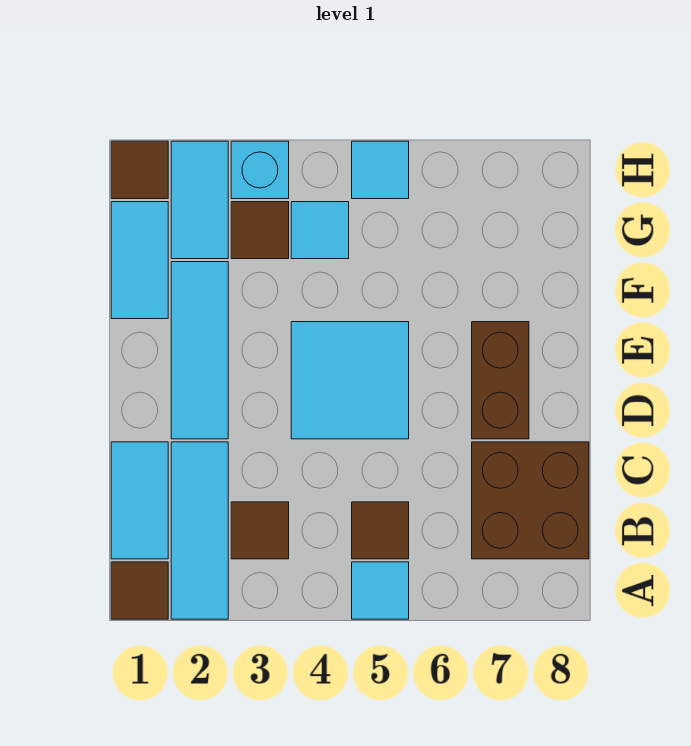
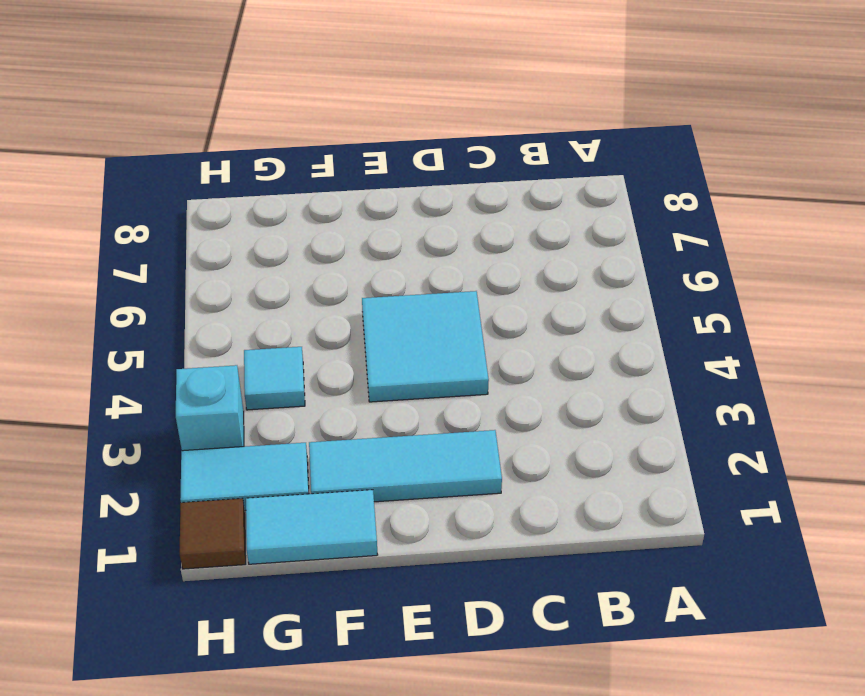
none -> brown tile A1 level 1
none -> cyan tile A2:C2 level 1
none -> cyan tile A5 level 1

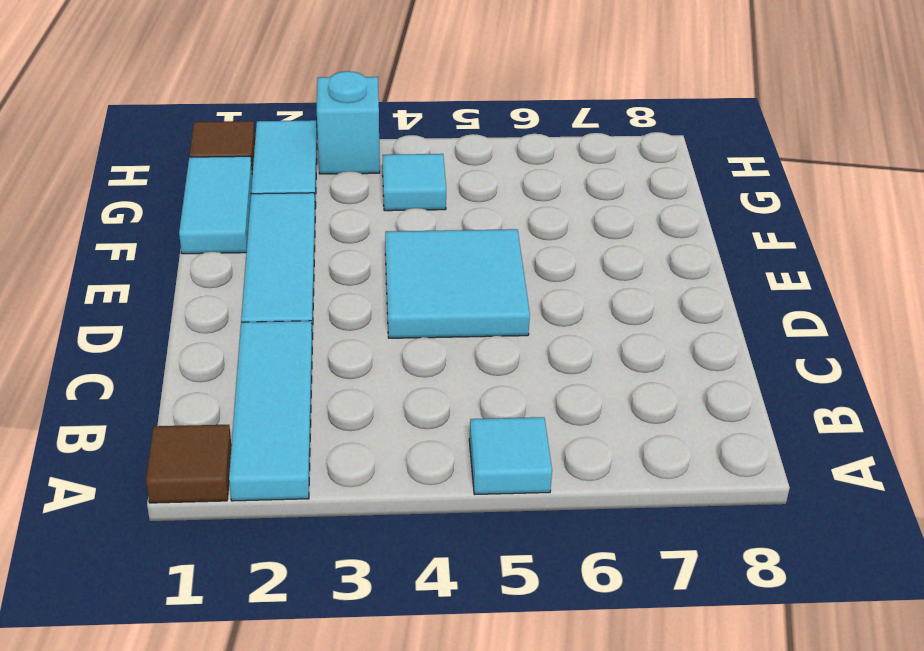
none -> cyan tile B1:C1 level 1
none -> brown tile B3 level 1
none -> brown tile B5 level 1

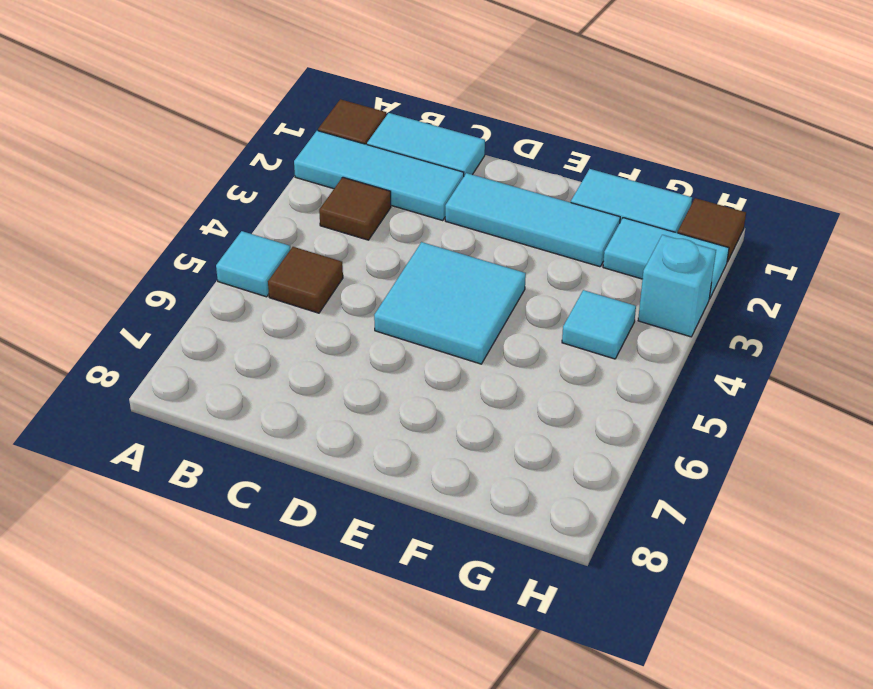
none -> brown brick B7:C8 level 1
none -> brown brick D7:E7 level 1
none -> brown tile G3 level 1

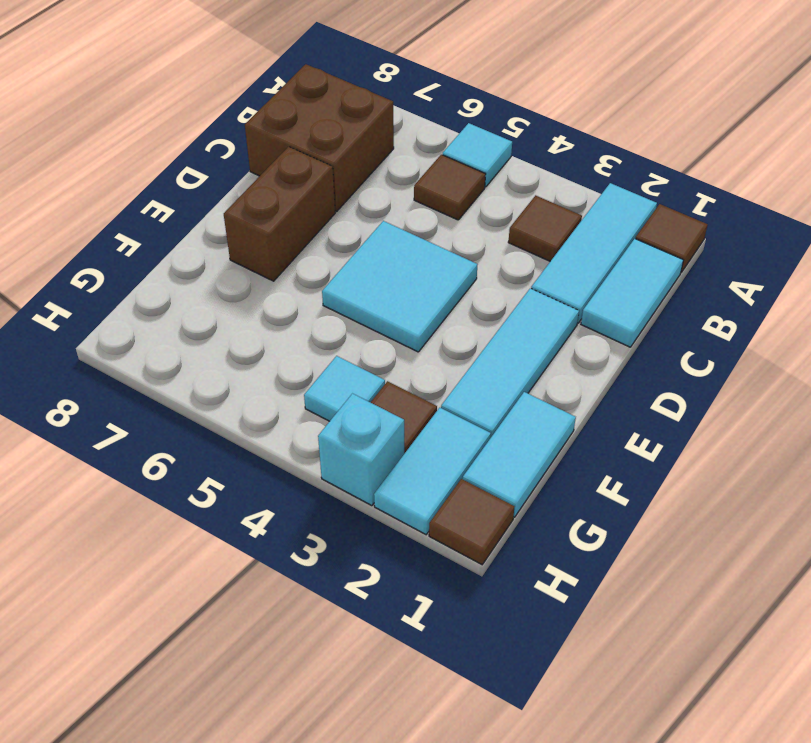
none -> cyan tile H5 level 1

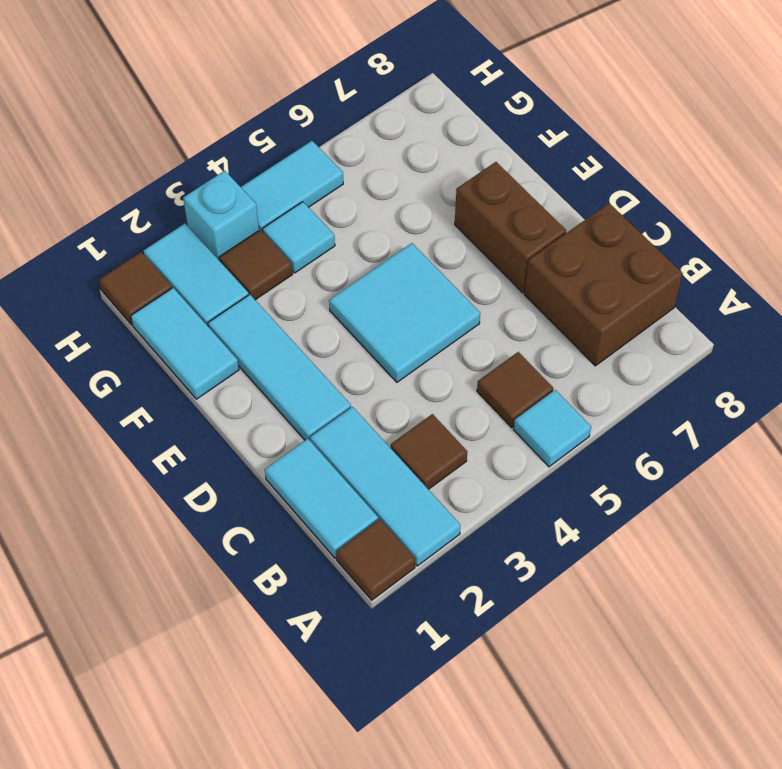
cyan tile H4:H5 level 1 -> cyan tile H5 level 1

